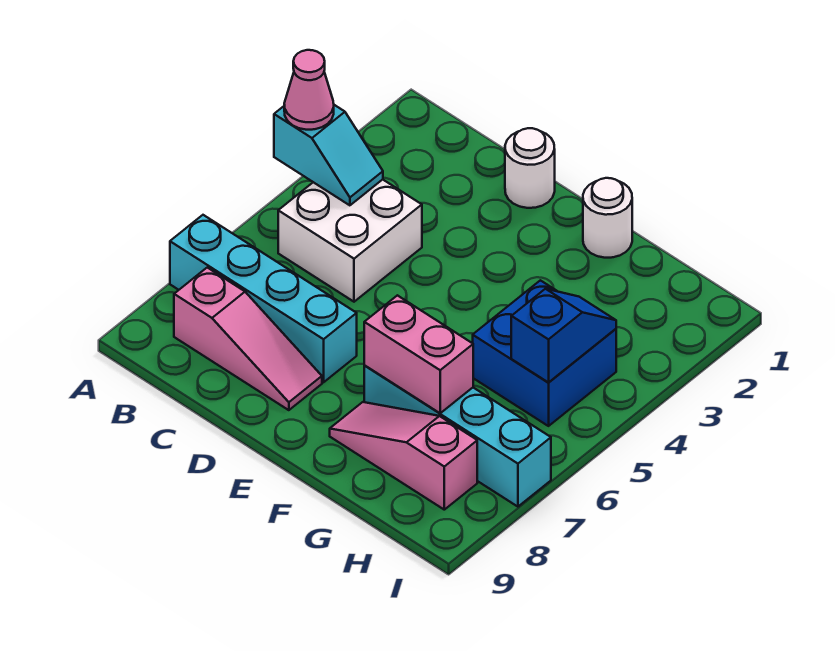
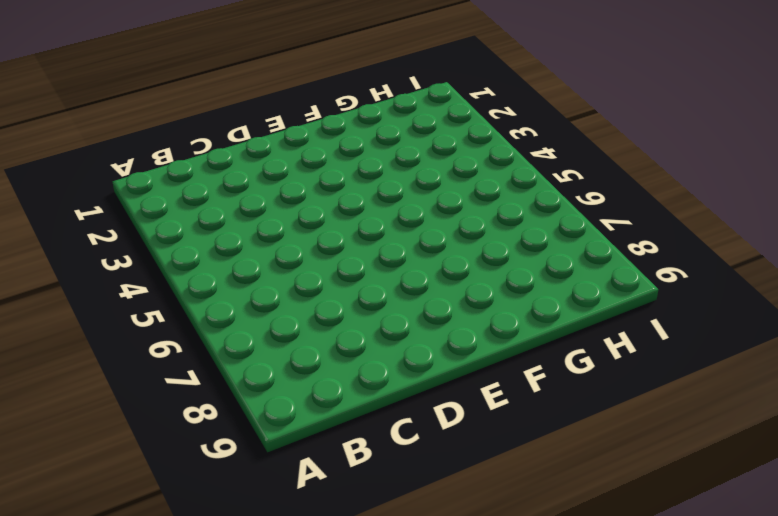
none -> cyan brick A7:D7 level 1
none -> white brick B4:C5 level 1
none -> pink slope B8:D8 level 1 top B

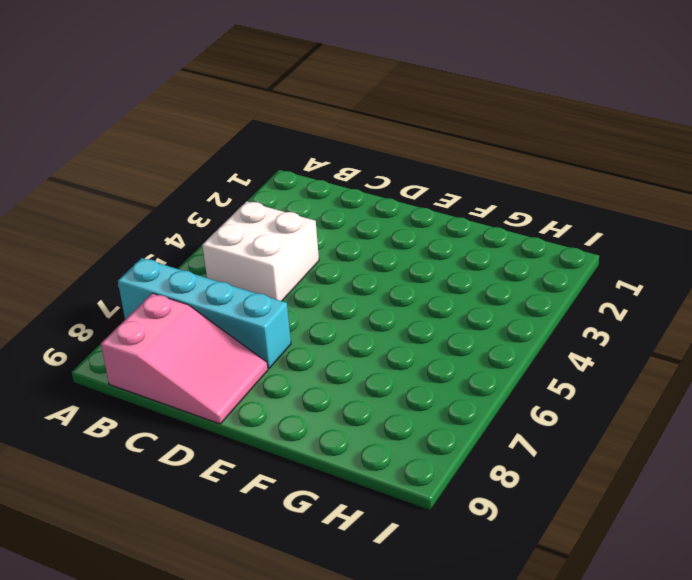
pink slope B8:D9 level 1 top B -> pink slope B8:D8 level 1 top B
none -> white round brick D1 level 1
none -> white round brick F1 level 1
none -> cyan brick F7:I7 level 1

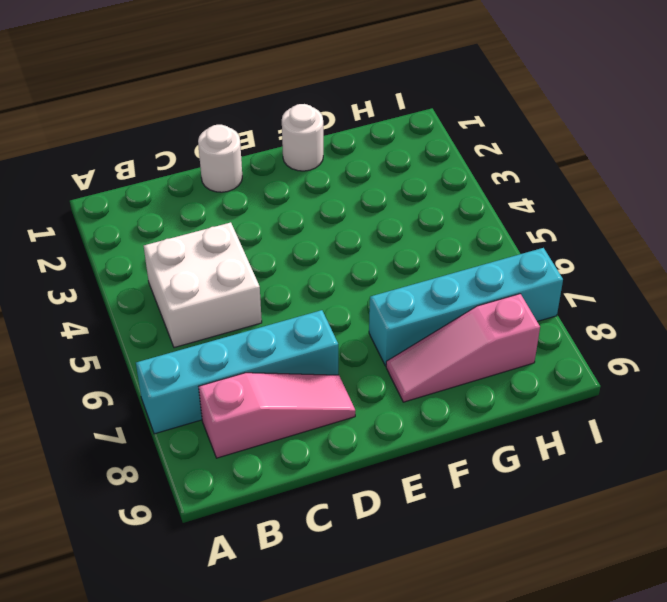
none -> blue brick G4:H5 level 1
none -> cyan slope A4:B4 level 2 top A
none -> pink brick F7:G7 level 2

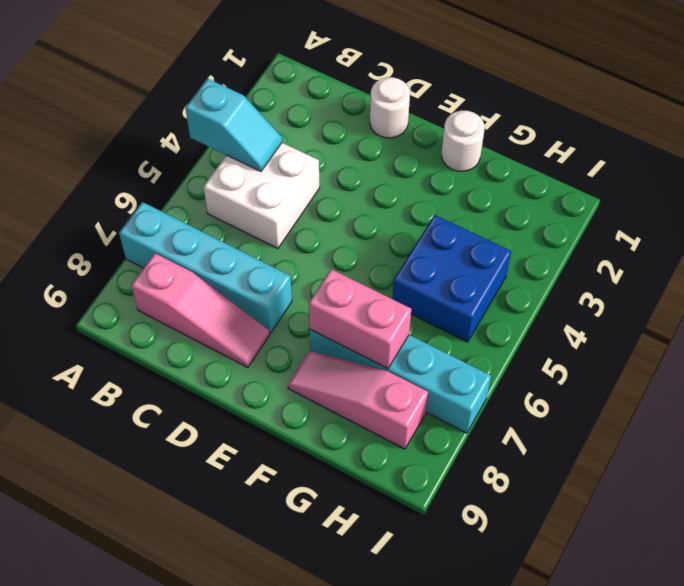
none -> blue slope H4:H5 level 2 top 5
none -> pink cone A4 level 3

